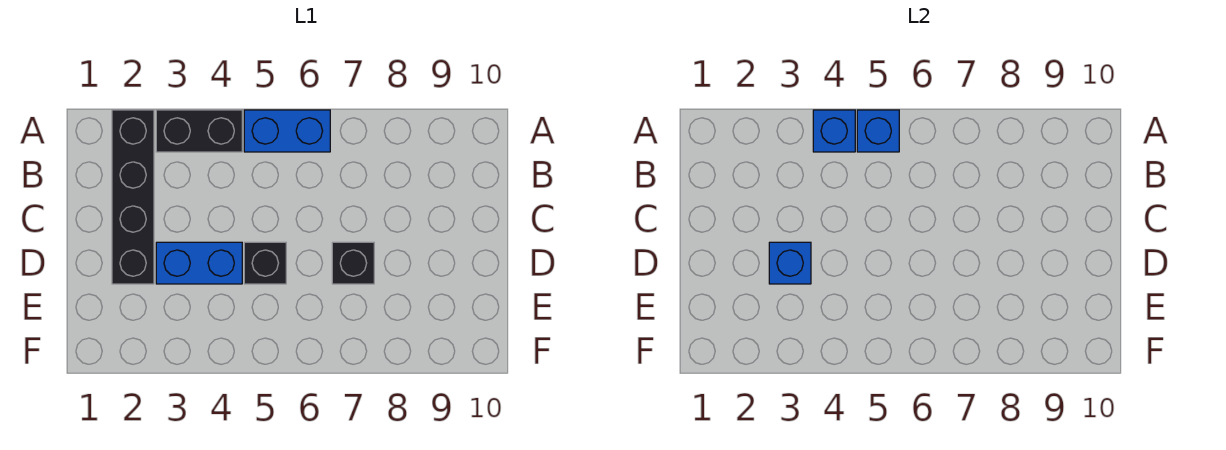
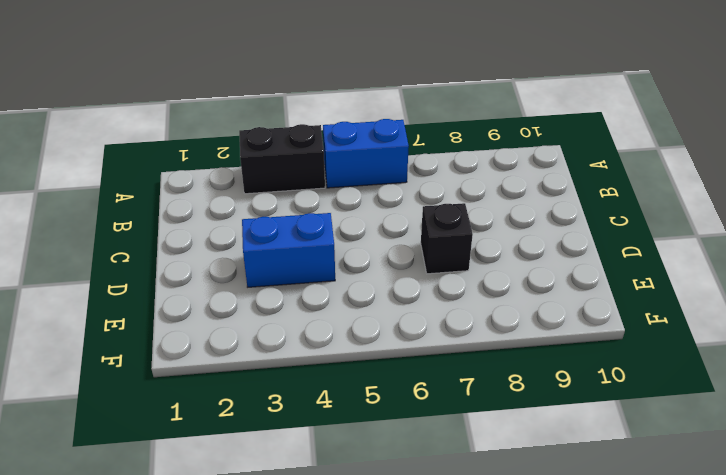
none -> black brick A2:D2 level 1
none -> black brick D5 level 1

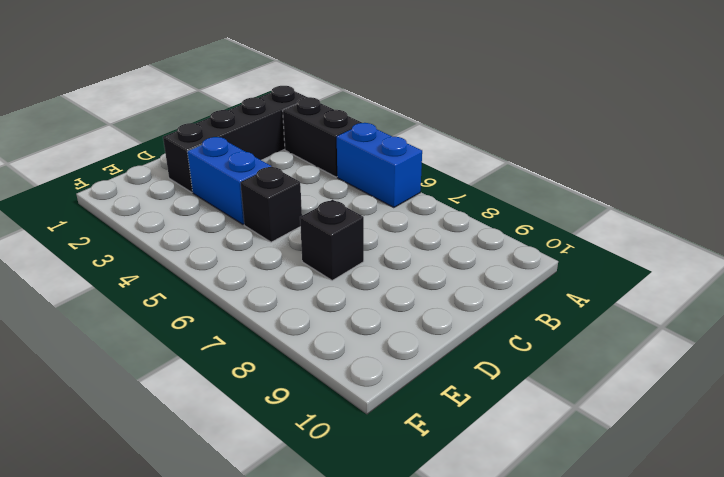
none -> blue brick A4 level 2
none -> blue brick A5 level 2

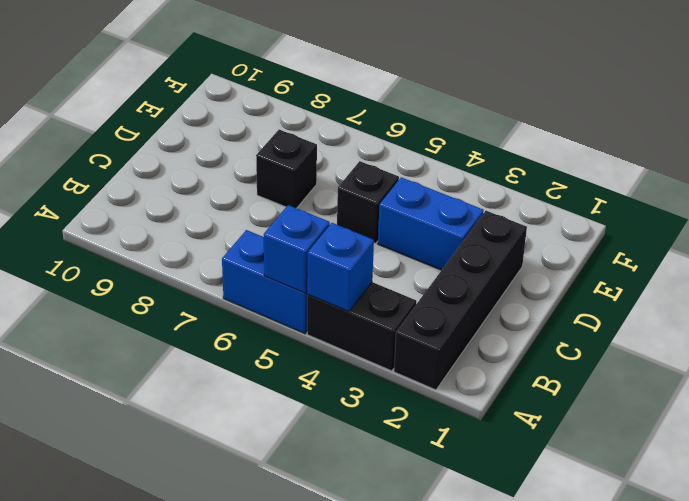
none -> blue brick D3 level 2

